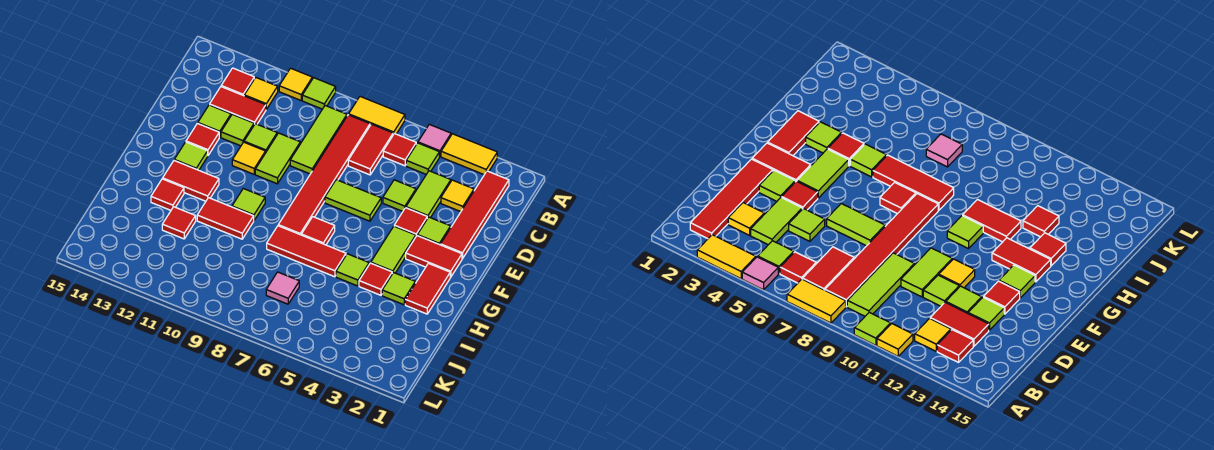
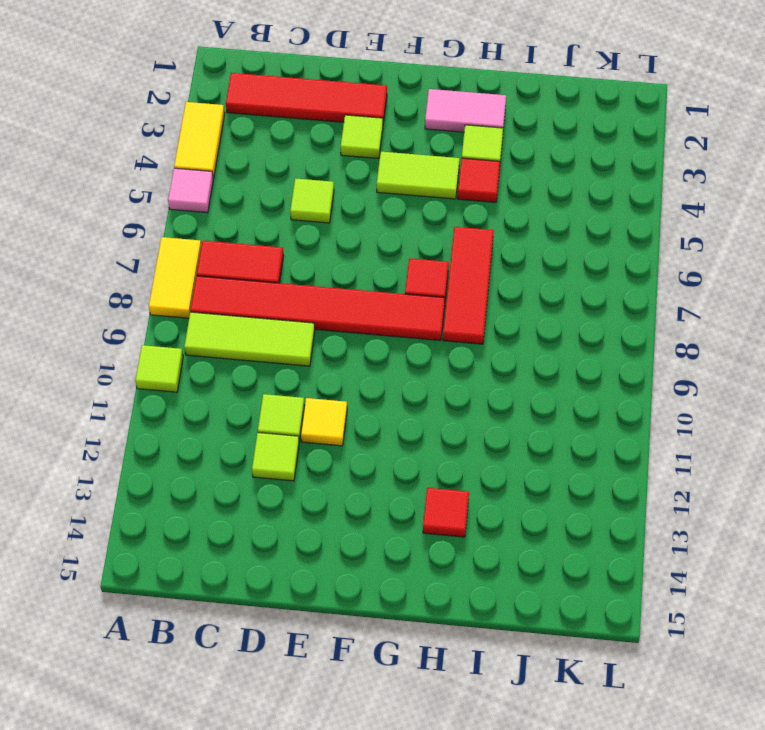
pink tile G2:H2 level 1 -> red tile G2:H2 level 1
none -> yellow tile A11 level 1
none -> lime tile B5 level 1
none -> red tile B6 level 1
none -> yellow tile B12 level 1

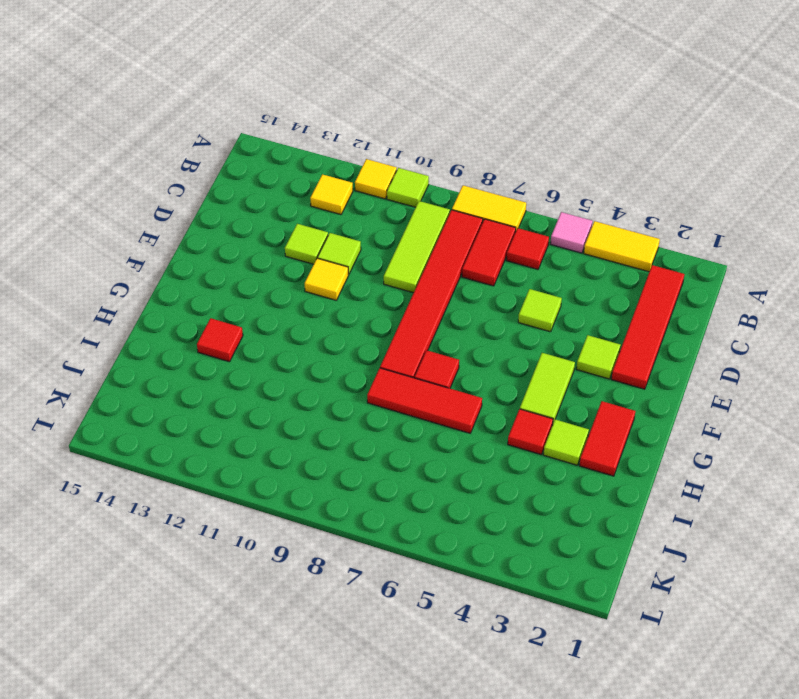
none -> lime tile B5 level 1
none -> red tile B13 level 1
none -> yellow tile C3 level 1
none -> lime tile C4:D4 level 1

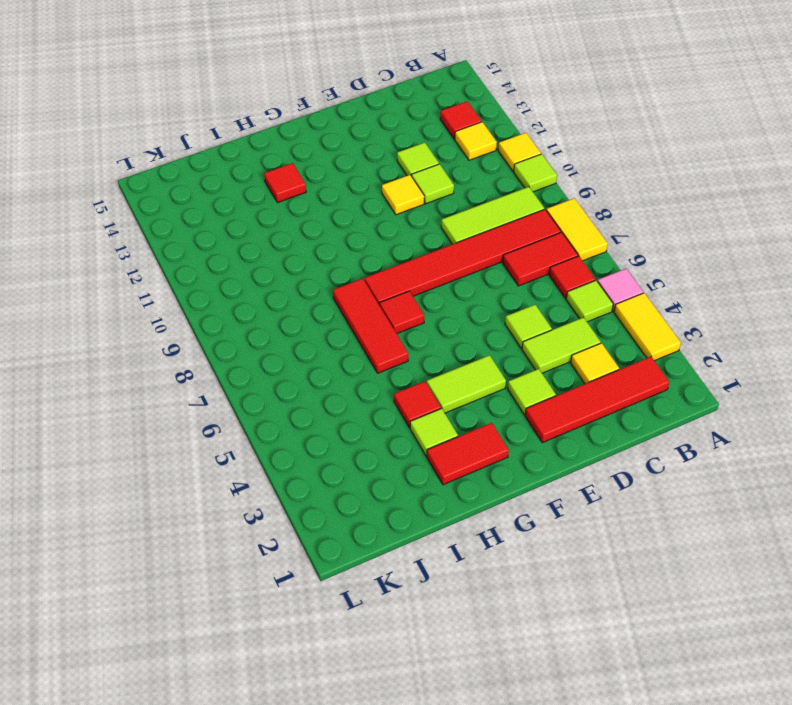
none -> red tile C12:C13 level 1
none -> lime tile D10:E10 level 1
none -> lime tile D13 level 1
none -> red tile E4 level 1

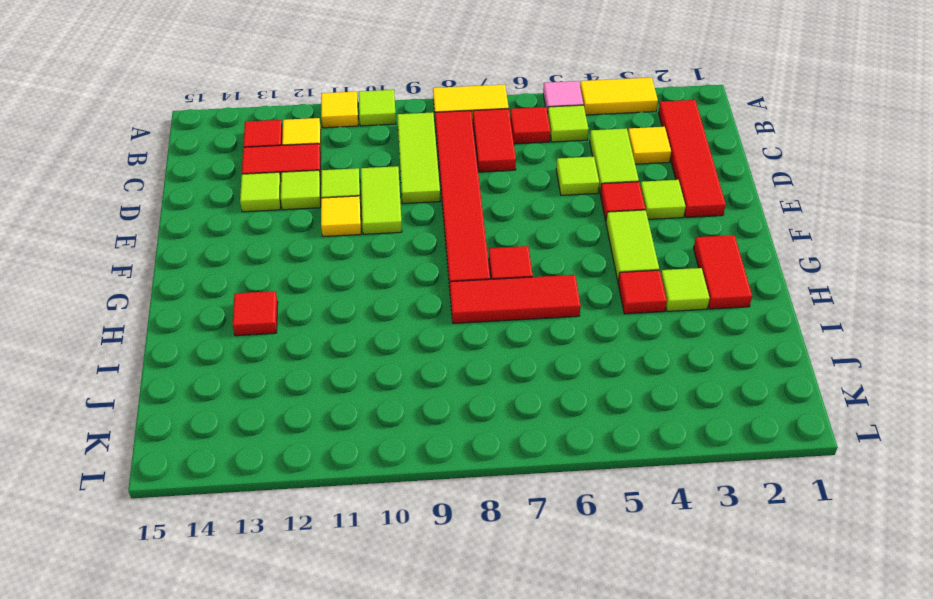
none -> lime tile E6:E7 level 1
none -> red tile E13 level 1
none -> red tile F2:F3 level 1
none -> lime tile F13 level 1

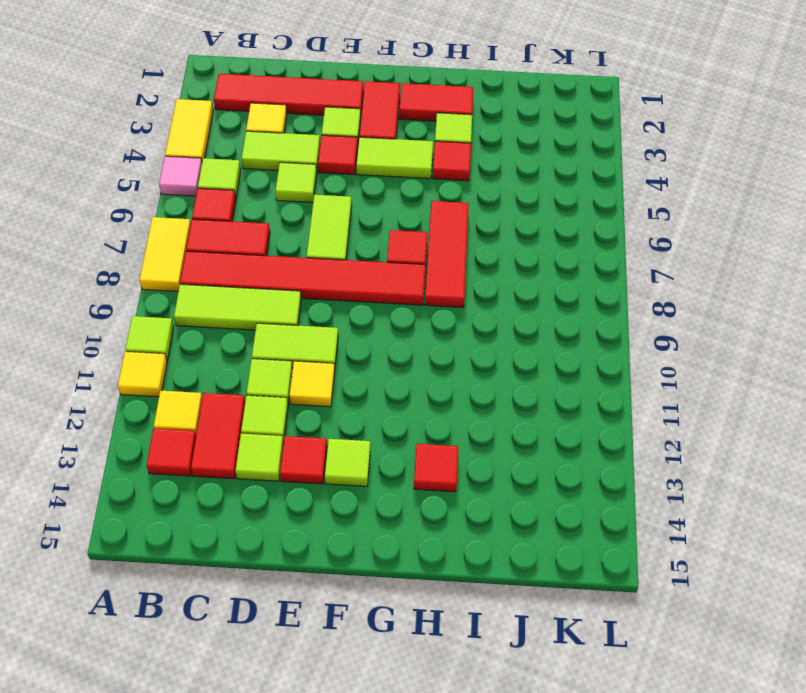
none -> lime tile G10 level 1
none -> red tile G12:G13 level 1
none -> lime tile H5 level 1
none -> red tile H10:H11 level 1

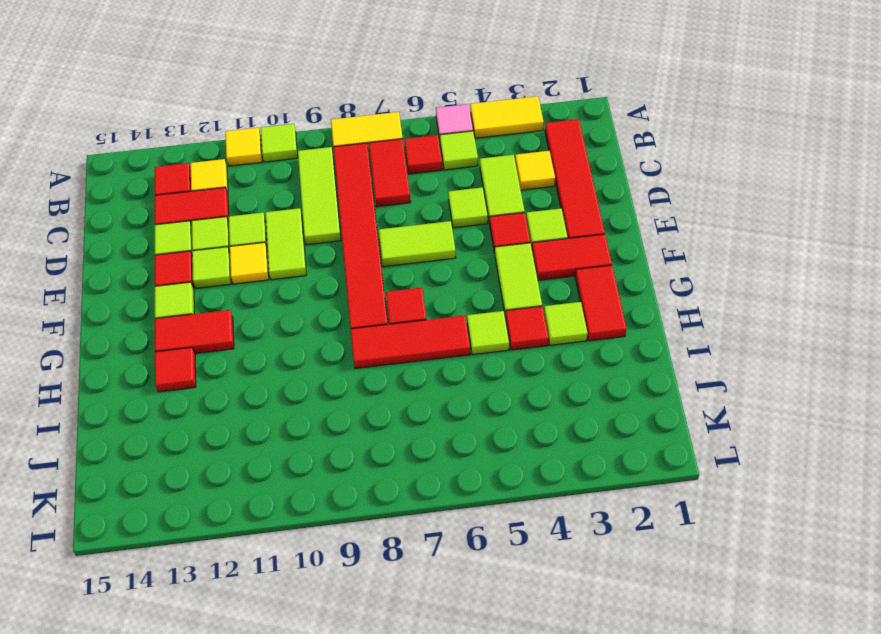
lime tile E12 level 1 -> lime tile G10 level 1
none -> red tile H10:H11 level 1
none -> red tile I12 level 1
none -> pink tile J7 level 1

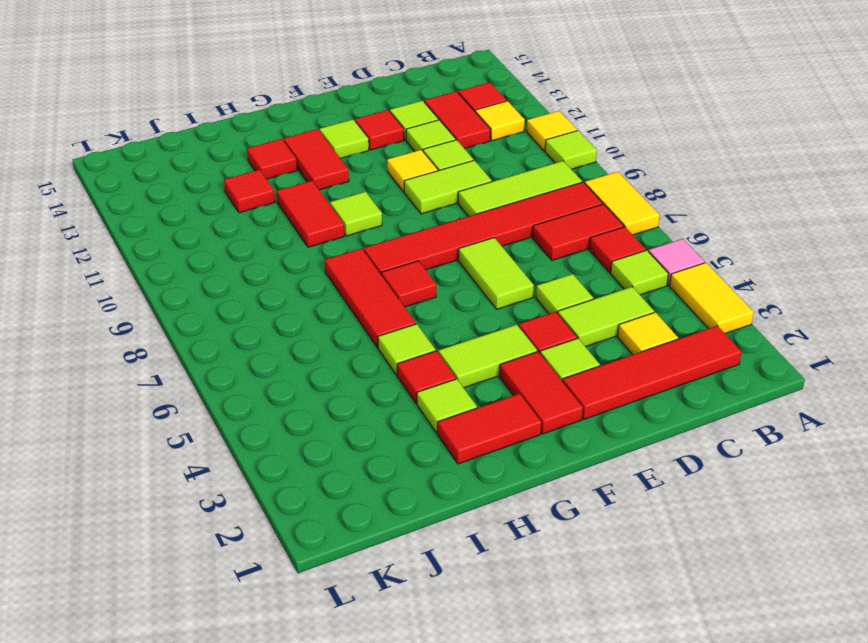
none -> pink tile J7 level 1

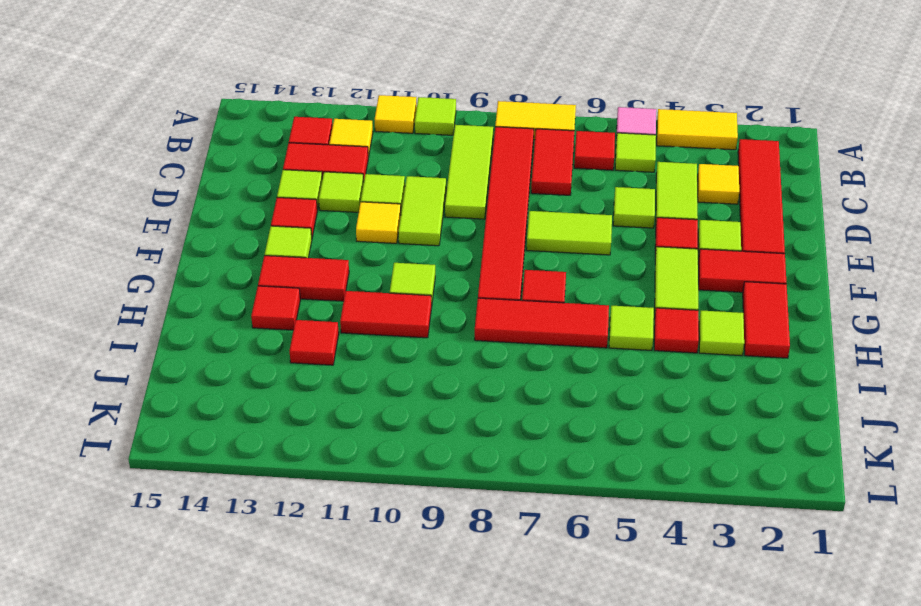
none -> pink tile J7 level 1

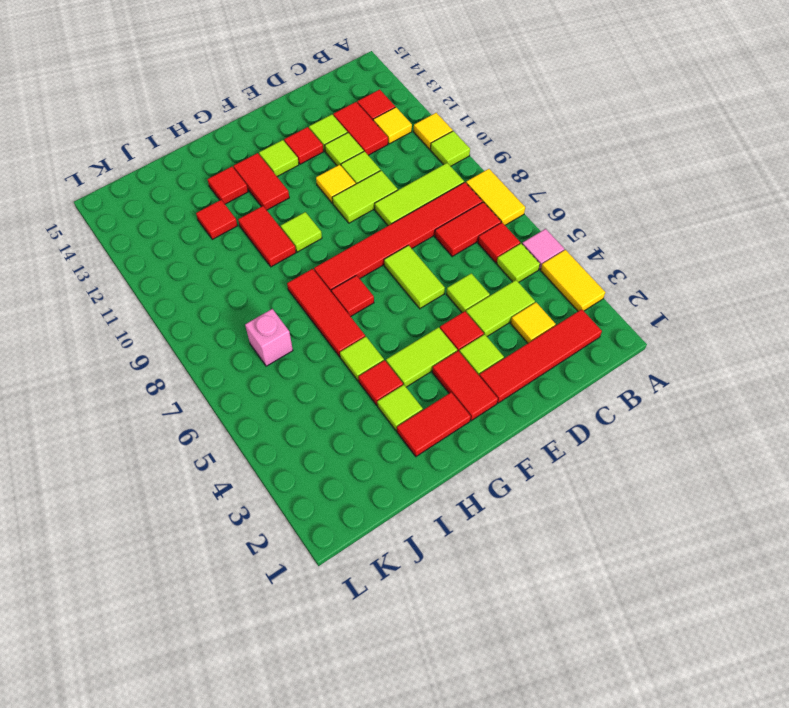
pink brick J7 level 1 -> pink tile J7 level 1

